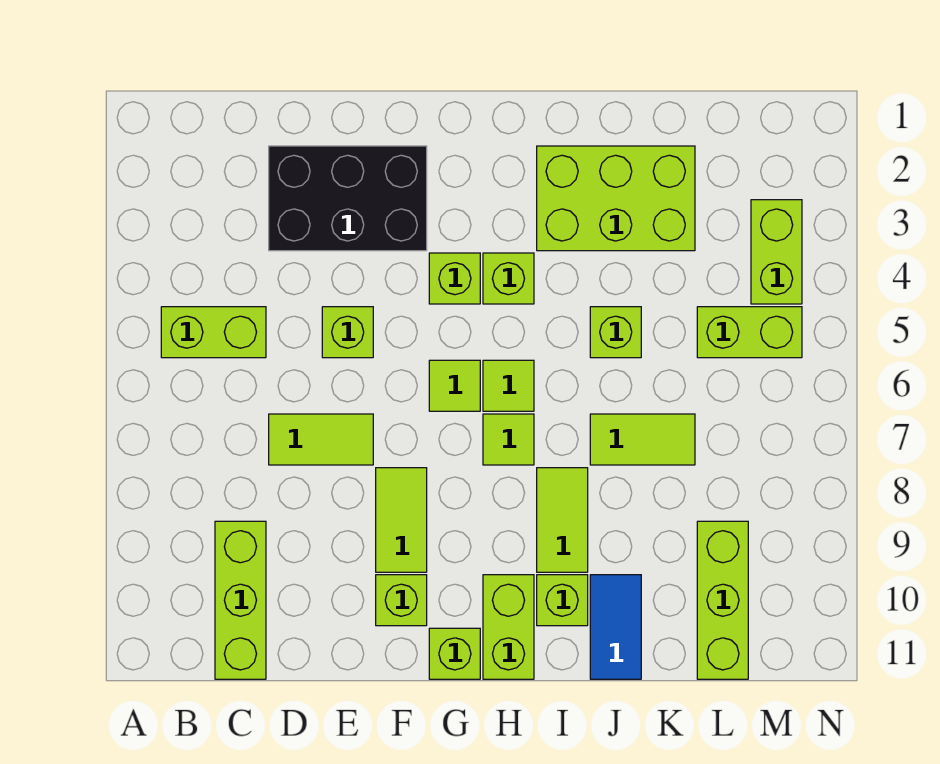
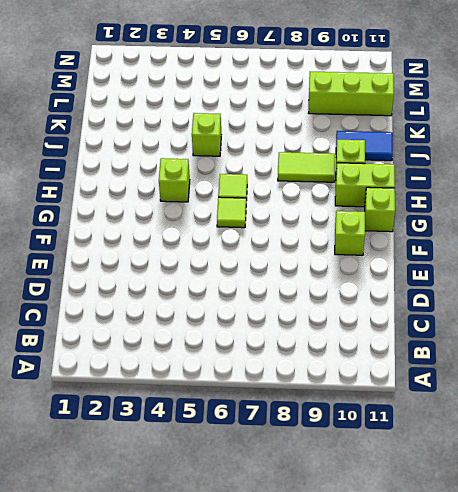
none -> lime brick B5:C5 level 1
none -> lime brick C9:C11 level 1
none -> black brick D2:F3 level 1

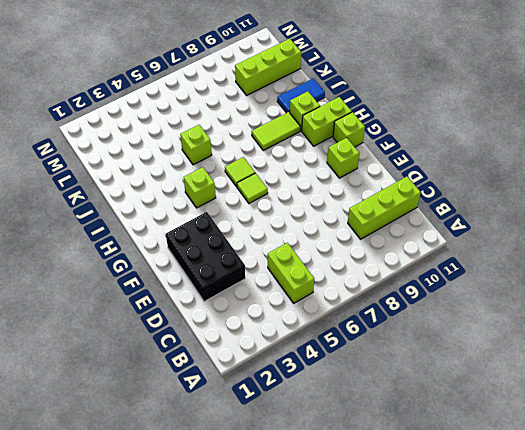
none -> lime tile D7:E7 level 1
none -> lime brick E5 level 1
none -> lime tile F8:F9 level 1

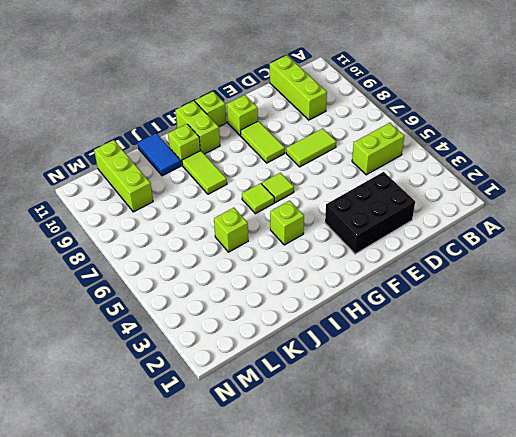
none -> lime brick E5 level 1
none -> lime brick G4 level 1
none -> lime tile H7 level 1

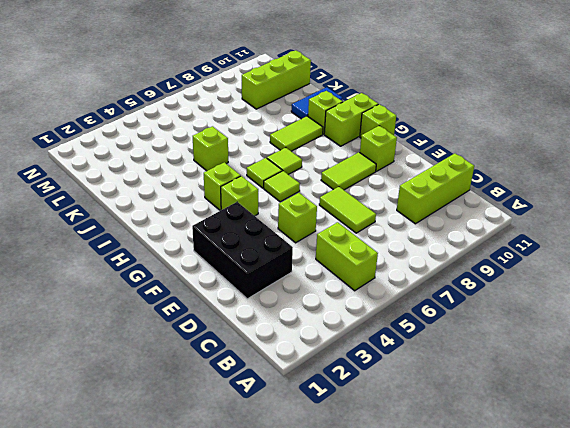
none -> lime brick I2:K3 level 1
none -> lime tile J7:K7 level 1
none -> lime brick L5:M5 level 1

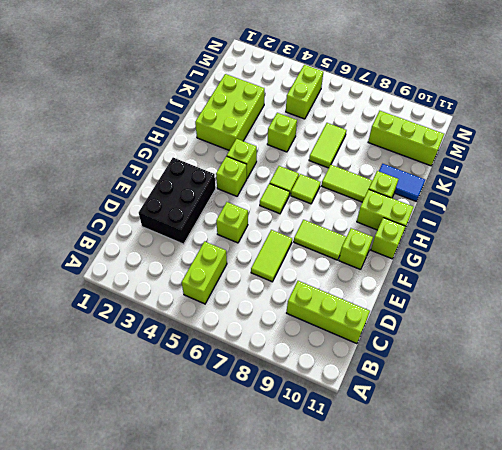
none -> lime brick M3:M4 level 1

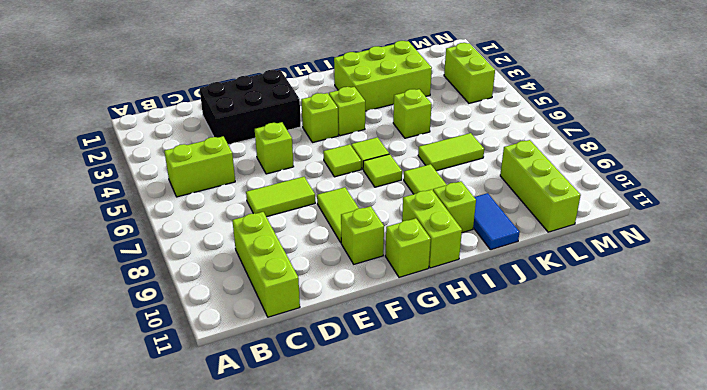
none -> lime brick L5:M5 level 1

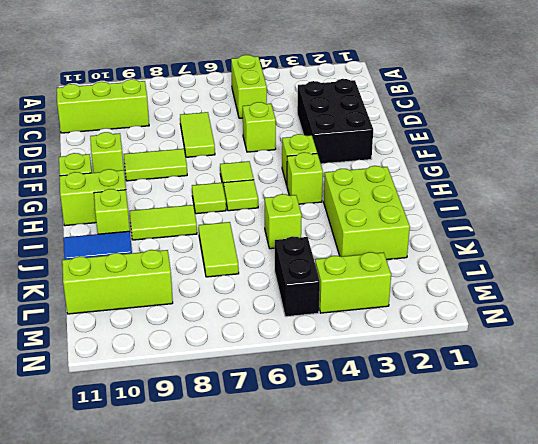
black brick L5:M5 level 1 -> lime brick L5:M5 level 1

